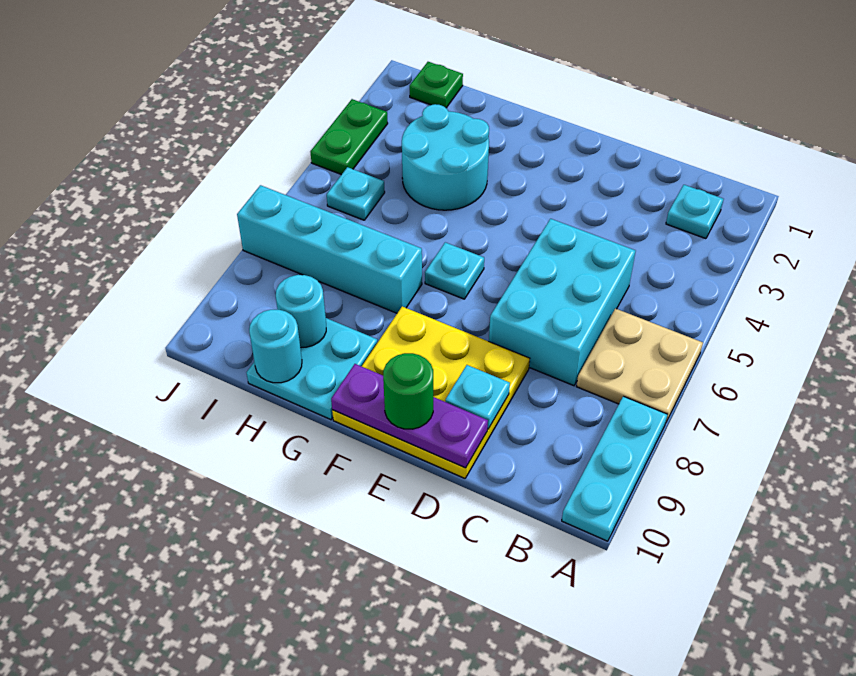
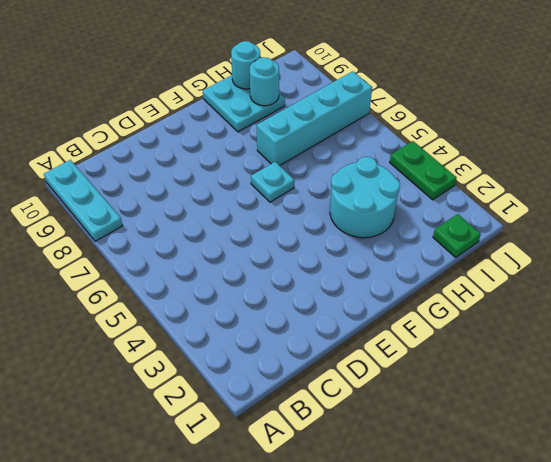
none -> tan plate A6:B7 level 1
none -> cyan plate B2 level 1
none -> cyan brick C5:D7 level 1

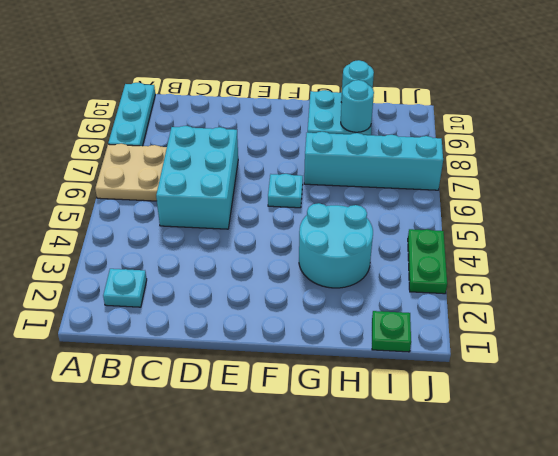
none -> yellow plate D8:F10 level 1
none -> cyan plate I5 level 1
none -> cyan plate D9 level 2

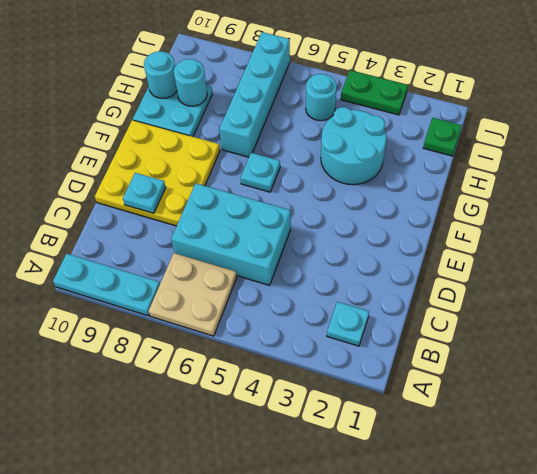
cyan round brick I5 level 1 -> cyan plate I5 level 1
none -> purple plate D10:F10 level 2
none -> green round brick E10 level 3

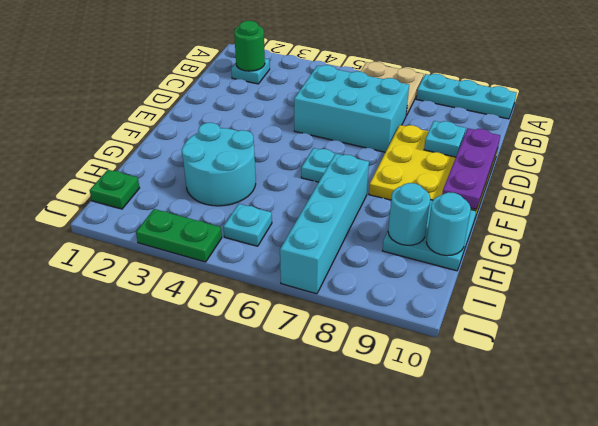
green round brick B2 level 2 -> green round brick E10 level 3

